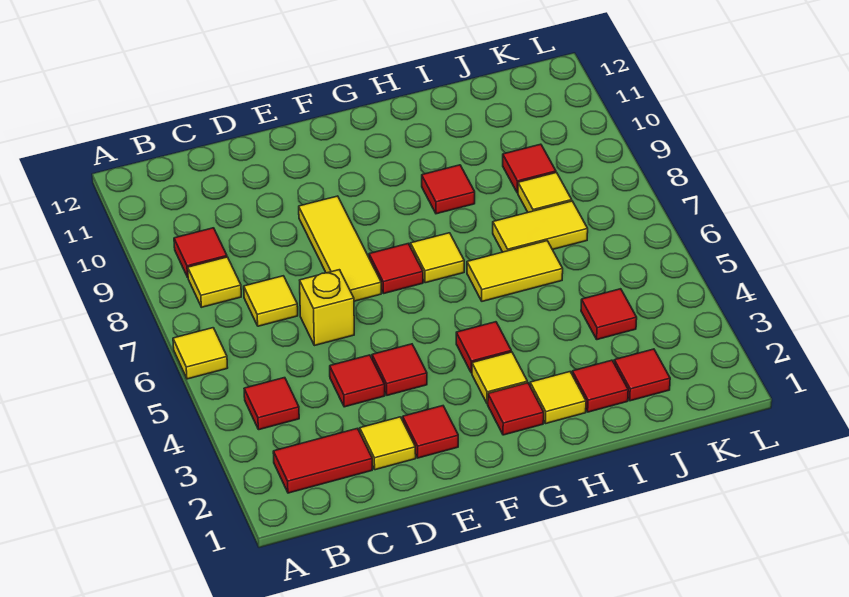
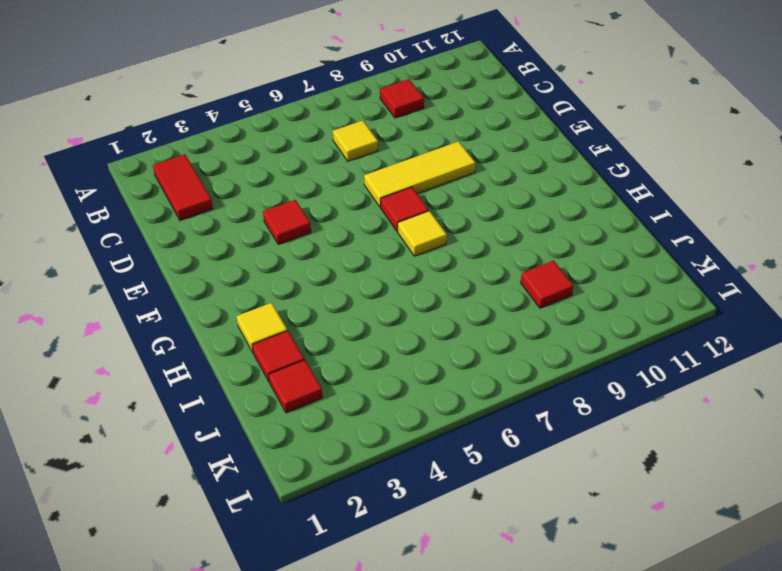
none -> yellow tile A6 level 1
none -> red tile B4 level 1
none -> yellow tile B8 level 1

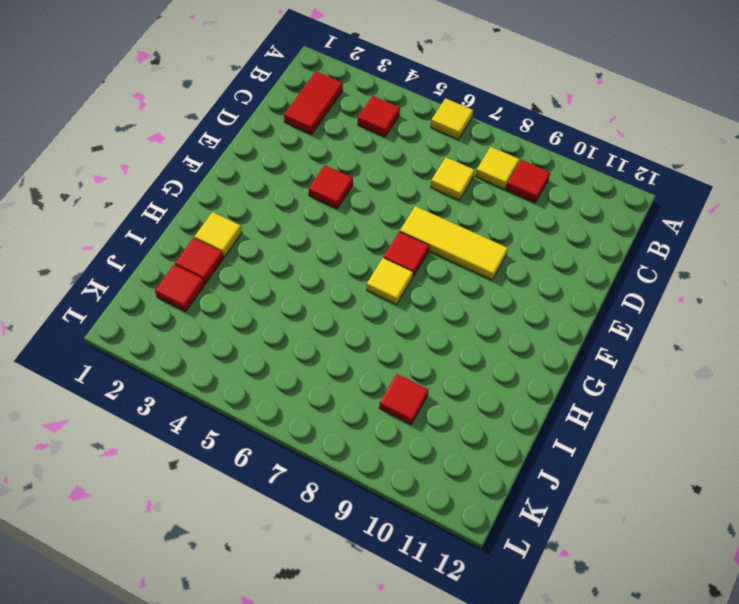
none -> yellow tile D2 level 1
none -> red tile D4 level 1
none -> yellow brick D6 level 1

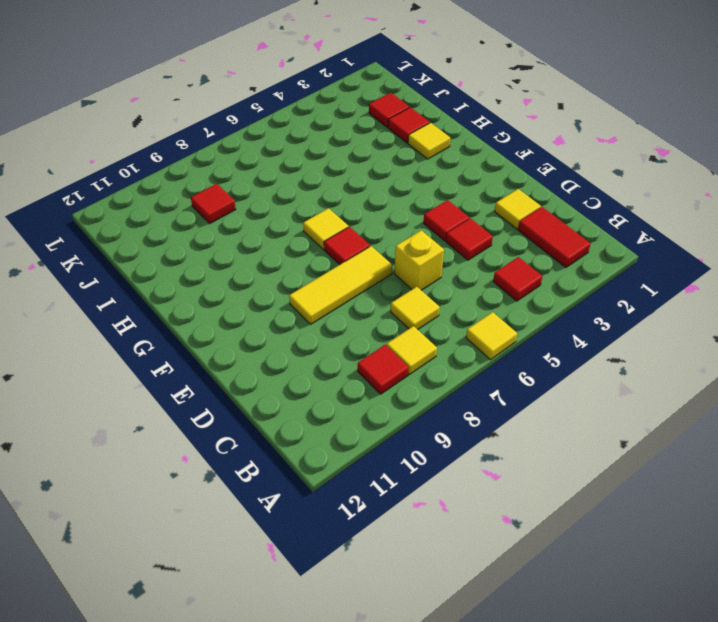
none -> red tile E2 level 1
none -> red tile G2 level 1
none -> yellow tile G3 level 1

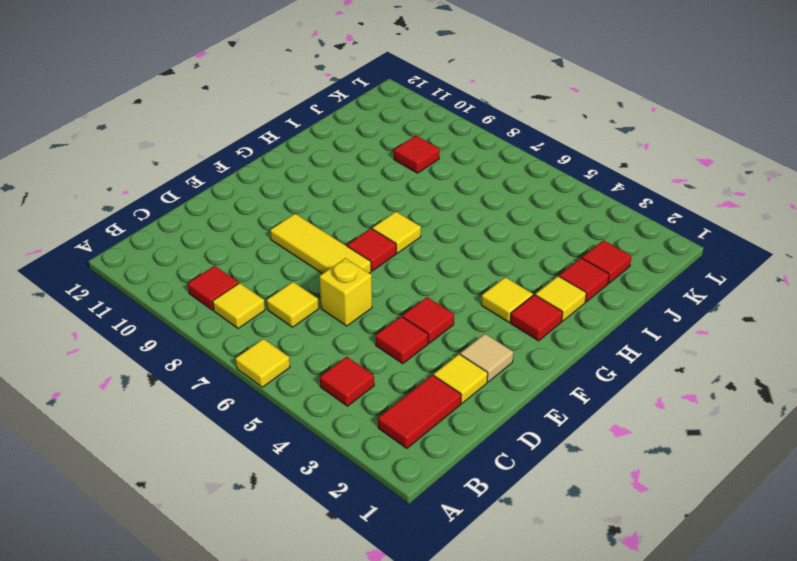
tan tile E2 level 1 -> red tile E2 level 1
none -> red tile G4 level 1
none -> yellow tile H6:I6 level 1
none -> red tile H9 level 1

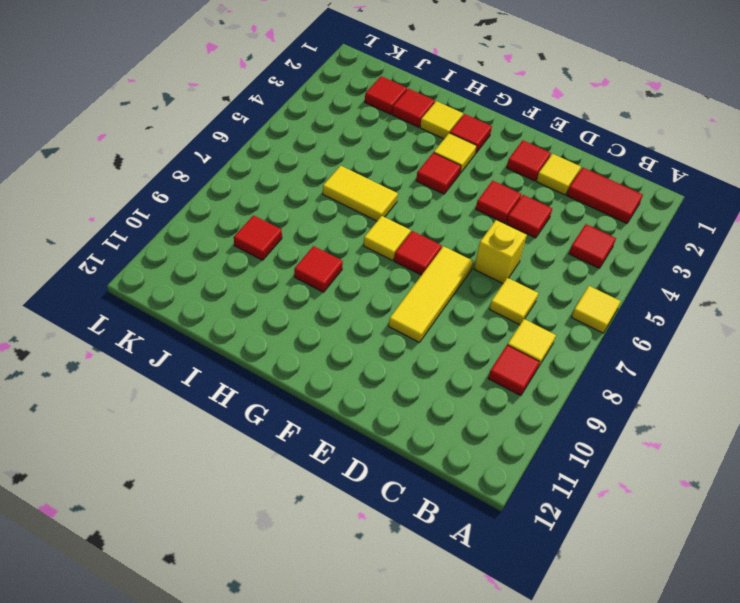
none -> yellow tile I7:J7 level 1
none -> red tile J4 level 1
none -> yellow tile J8 level 1

